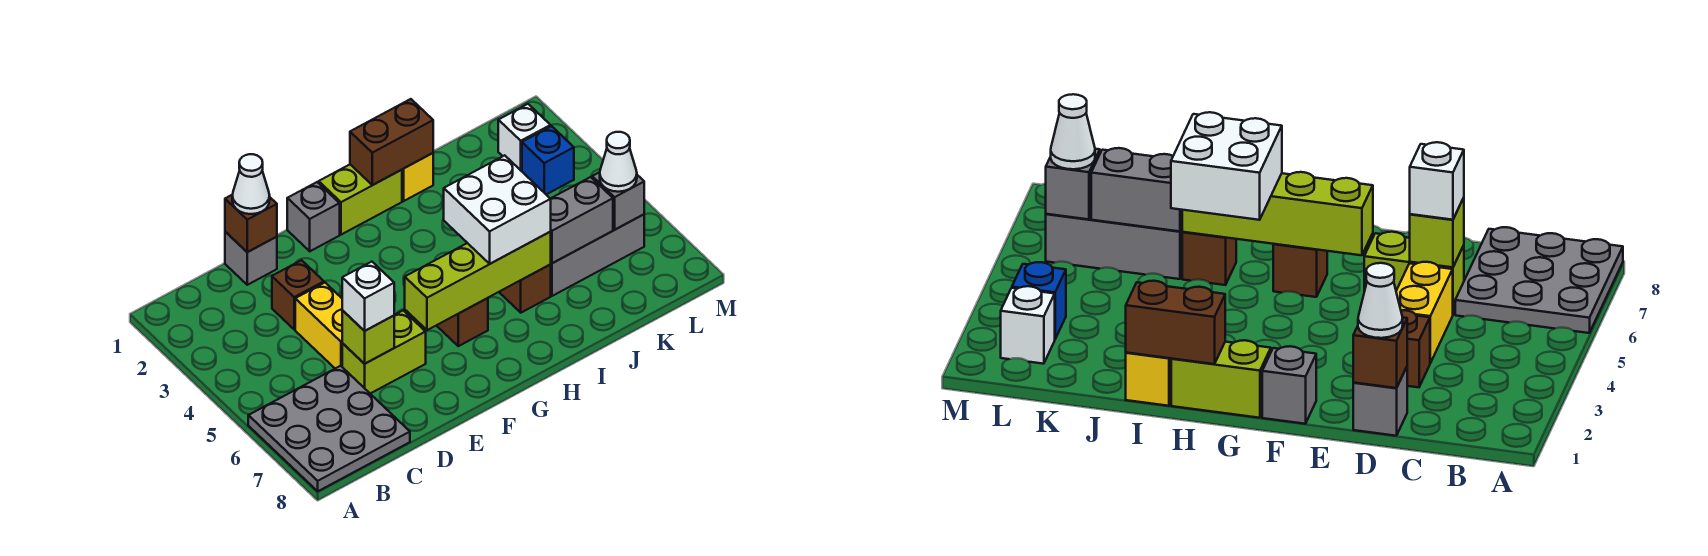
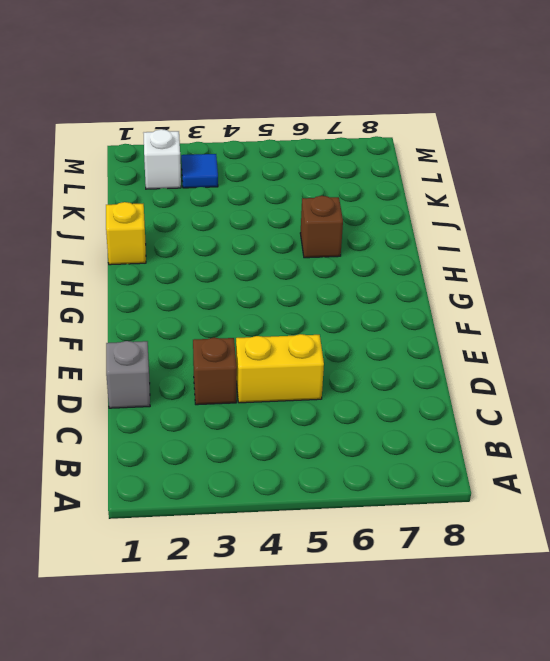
blue tile L3 level 1 -> blue brick L3 level 1
none -> grey plate A6:C8 level 1
none -> lime brick D6:E6 level 1
none -> grey brick F1 level 1

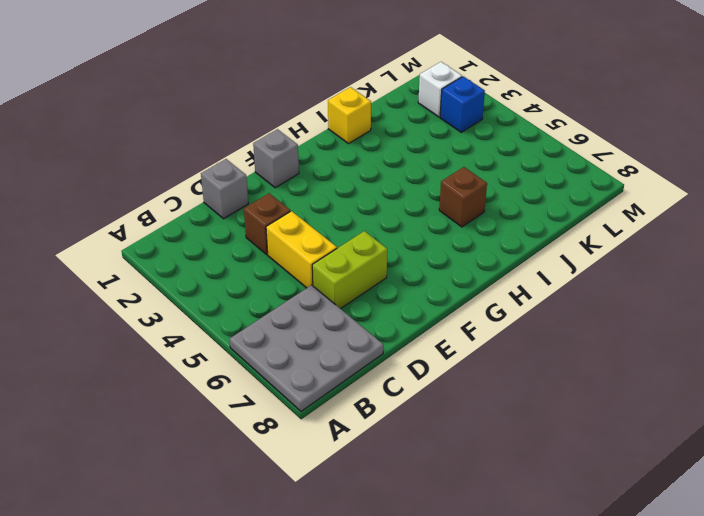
none -> lime brick G1:H1 level 1
none -> brown brick G6 level 1
none -> grey brick J6:L6 level 1

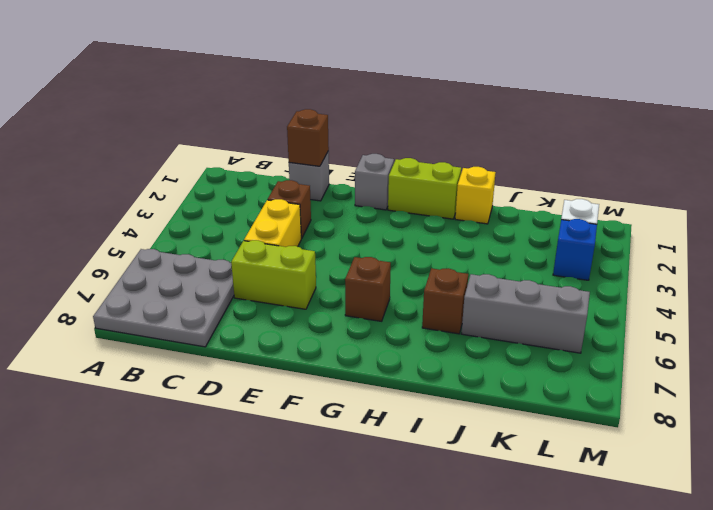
none -> lime brick D6 level 2
none -> lime brick F6:I6 level 2
none -> brown brick H1:I1 level 2

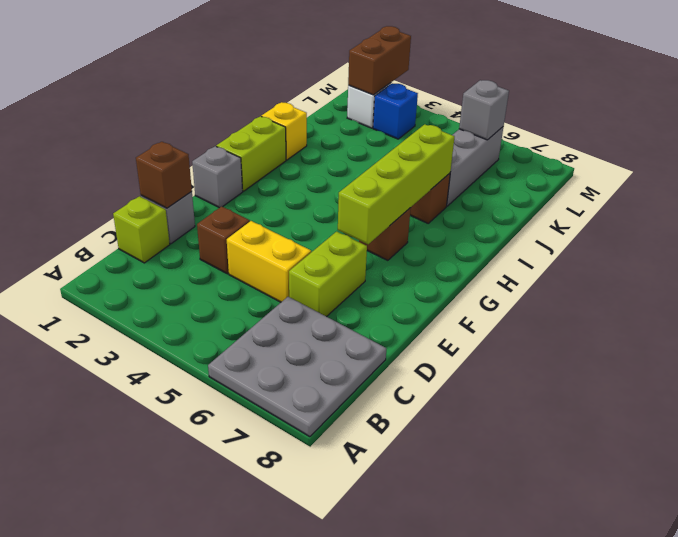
lime brick C1 level 1 -> lime brick D6 level 2
brown brick L2:M2 level 2 -> brown brick H1:I1 level 2
none -> grey brick J6:K6 level 2
none -> white cone D1 level 3
none -> white brick D6 level 3

